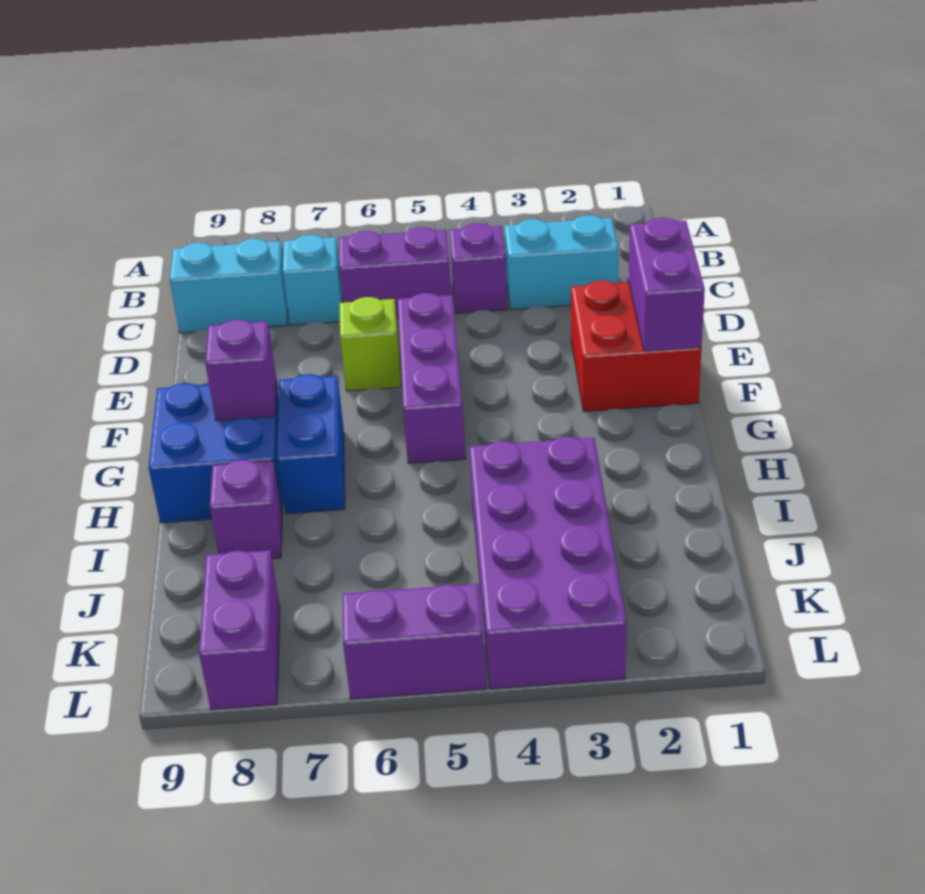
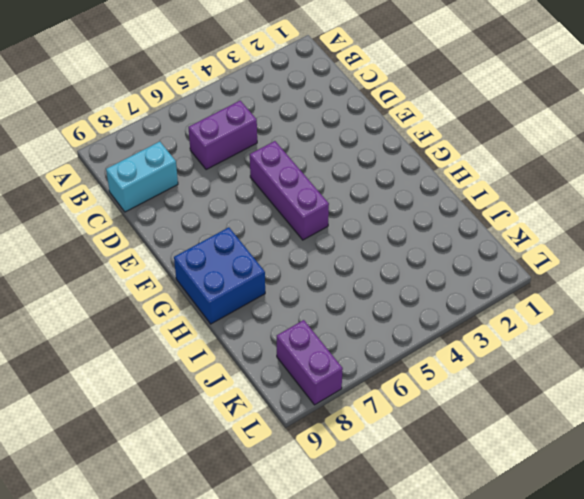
none -> cyan brick C2:C3 level 1
none -> purple brick C4 level 1
none -> cyan brick C7 level 1

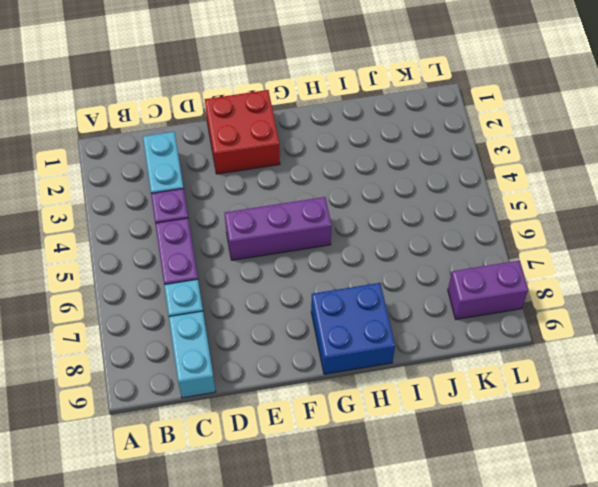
none -> lime brick E6 level 1
none -> blue brick G7:H7 level 1
none -> purple brick I3:L4 level 1

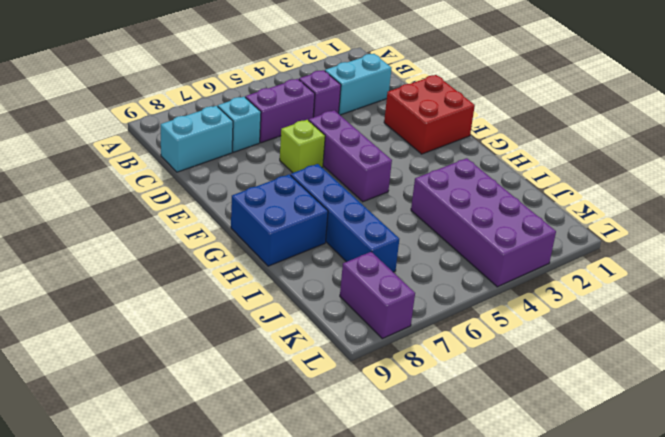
blue brick G7:J7 level 1 -> blue brick G7:H7 level 1
none -> purple brick I8 level 1
none -> purple brick L5:L6 level 1
none -> purple brick E1:F1 level 2

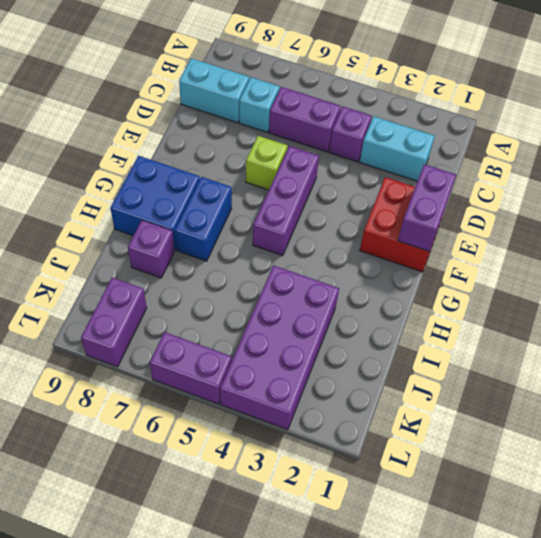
none -> purple brick G8 level 2

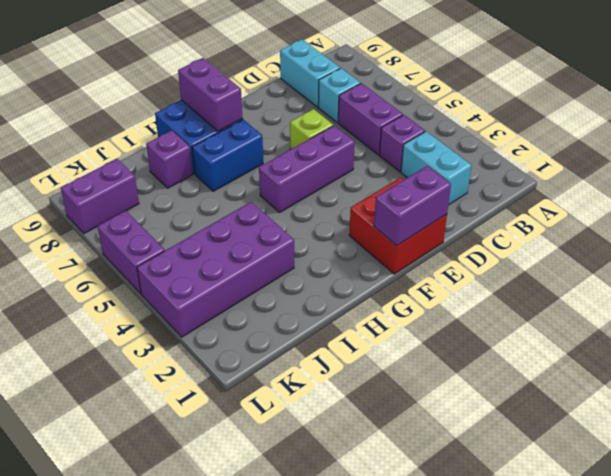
purple brick G8:G9 level 2 -> purple brick G8 level 2

